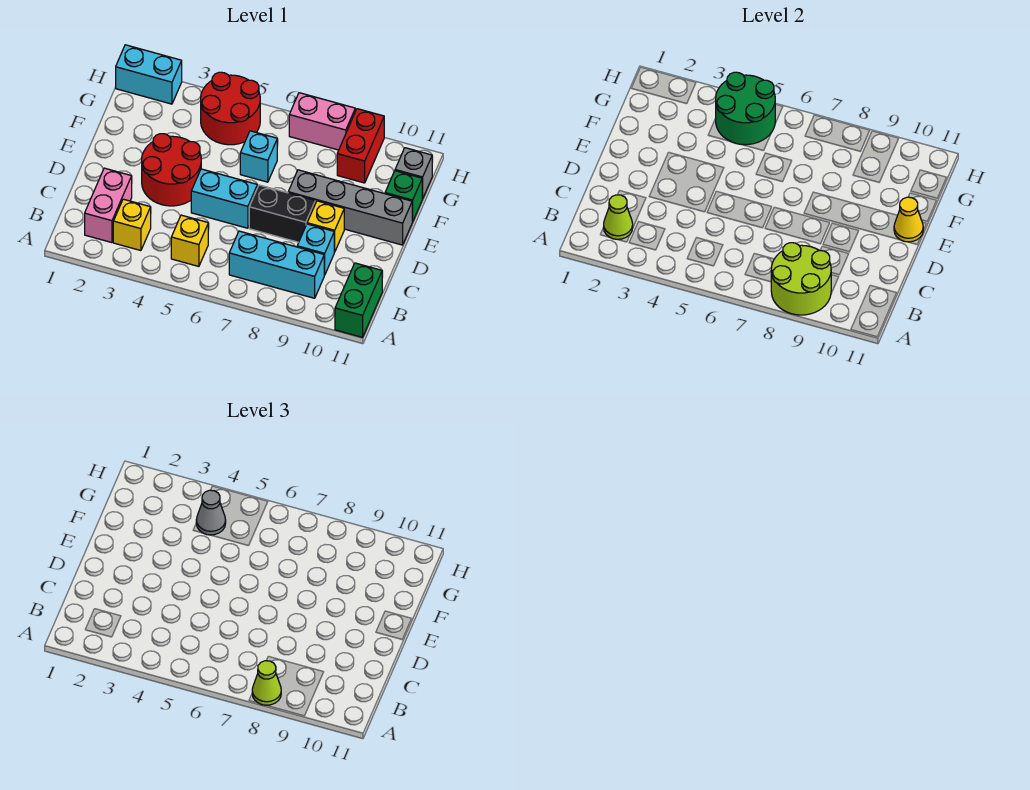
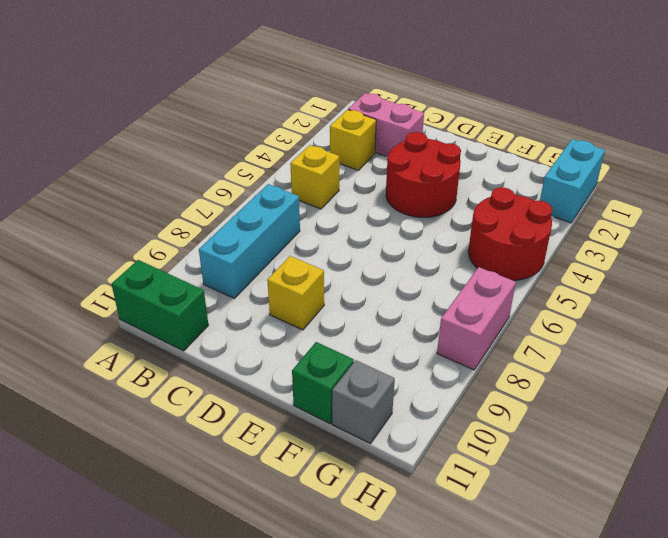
none -> cyan brick C9 level 1
none -> cyan brick D5:D6 level 1
none -> black brick D7:D8 level 1

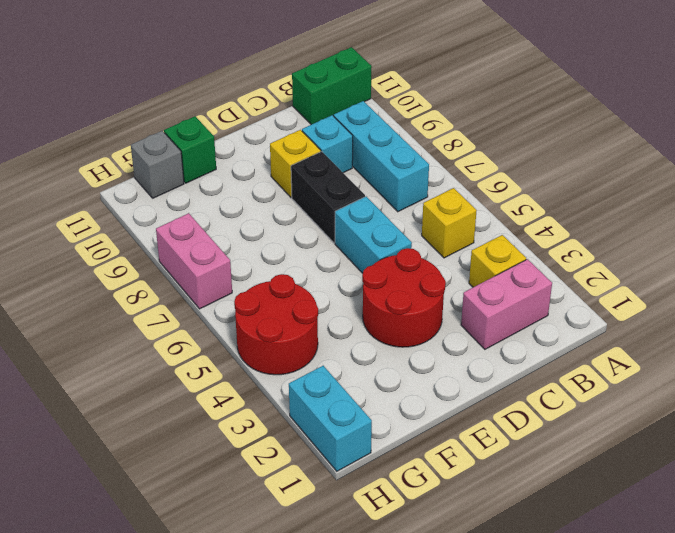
none -> grey brick E8:E11 level 1
none -> cyan brick F6 level 1
none -> red brick G9:H9 level 1

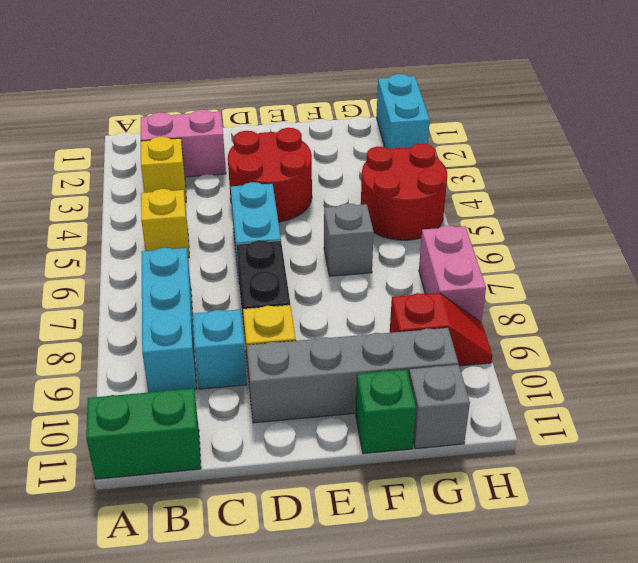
grey brick D10:G10 level 1 -> grey brick E8:E11 level 1
grey brick F6 level 1 -> cyan brick F6 level 1
red slope G9:H9 level 1 top G -> red brick G9:H9 level 1
none -> lime round brick A8:B9 level 2
none -> lime cone B2 level 2
none -> yellow cone E11 level 2

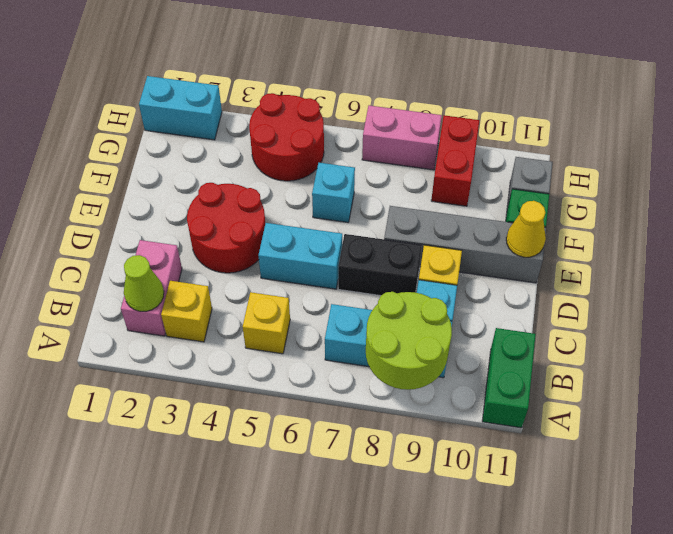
none -> green round brick G4:H5 level 2
none -> lime cone A8 level 3
none -> grey cone G4 level 3

